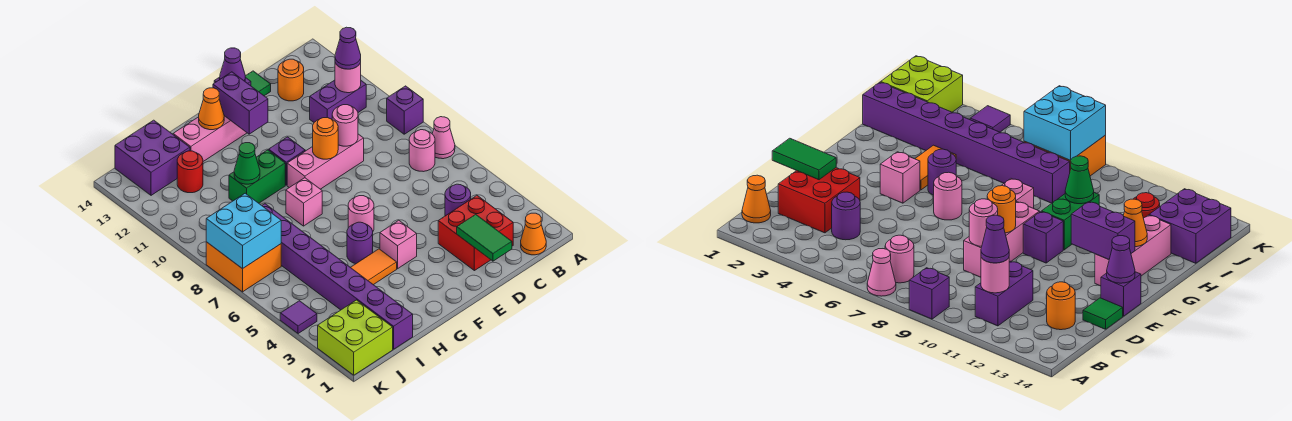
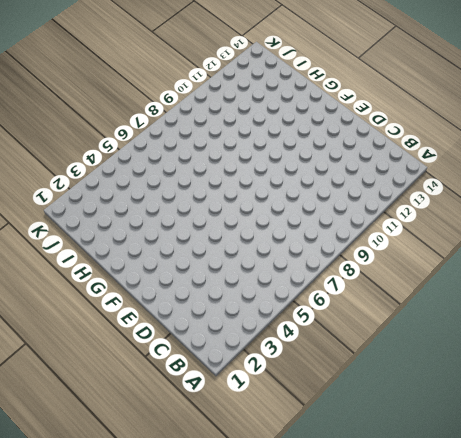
none -> pink cone A7 level 1
none -> purple brick A9 level 1
none -> orange cone B1 level 1
none -> pink round brick B7 level 1

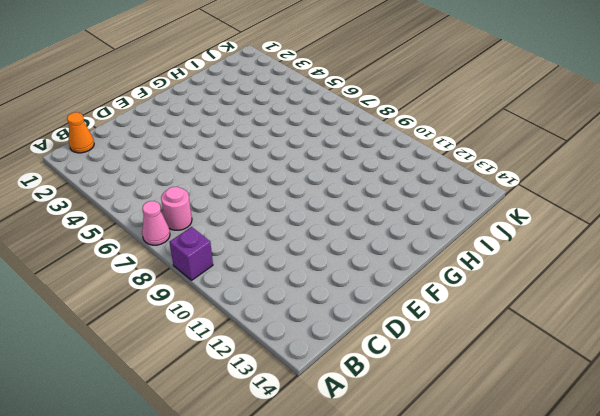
none -> purple brick B11:C11 level 1
none -> red brick C2:D3 level 1
none -> purple round brick C4 level 1
none -> orange round brick C13 level 1

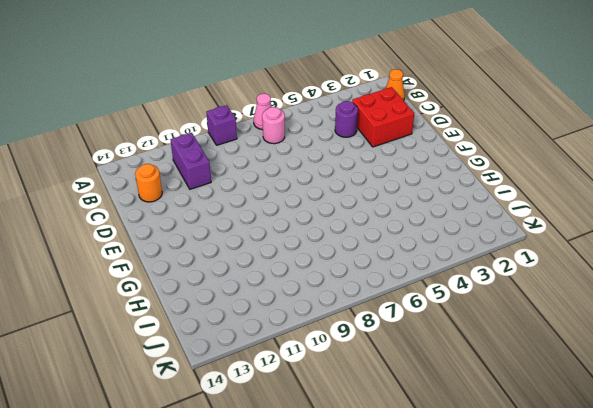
none -> pink brick D9:F9 level 1
none -> green tile D14 level 1
none -> purple brick E14 level 1
none -> pink brick F4 level 1

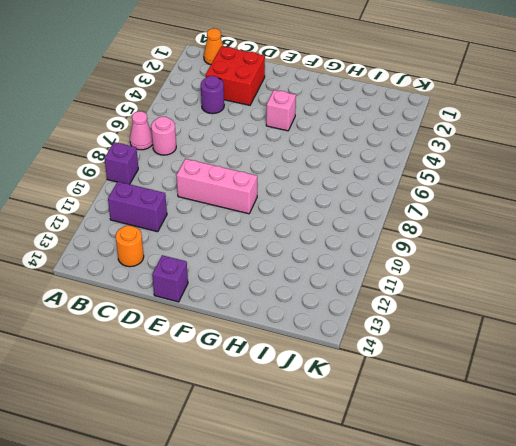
none -> green tile D14 level 1
none -> pink round brick F6 level 1
none -> purple brick F10 level 1
none -> pink brick F13:H13 level 1

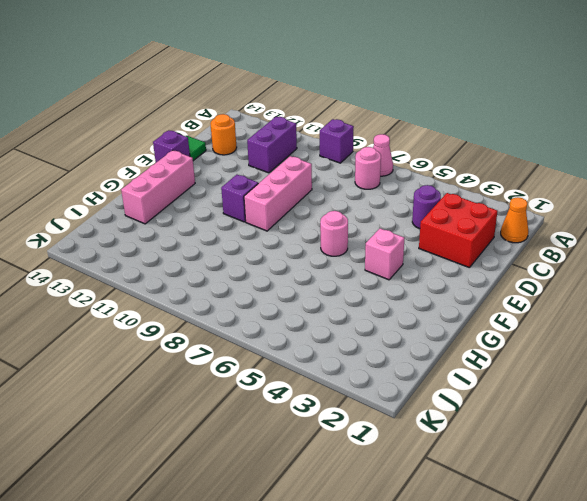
none -> orange tile G4:H4 level 1
none -> purple round brick G5 level 1
none -> pink brick G8 level 1
none -> green brick G10:H10 level 1

